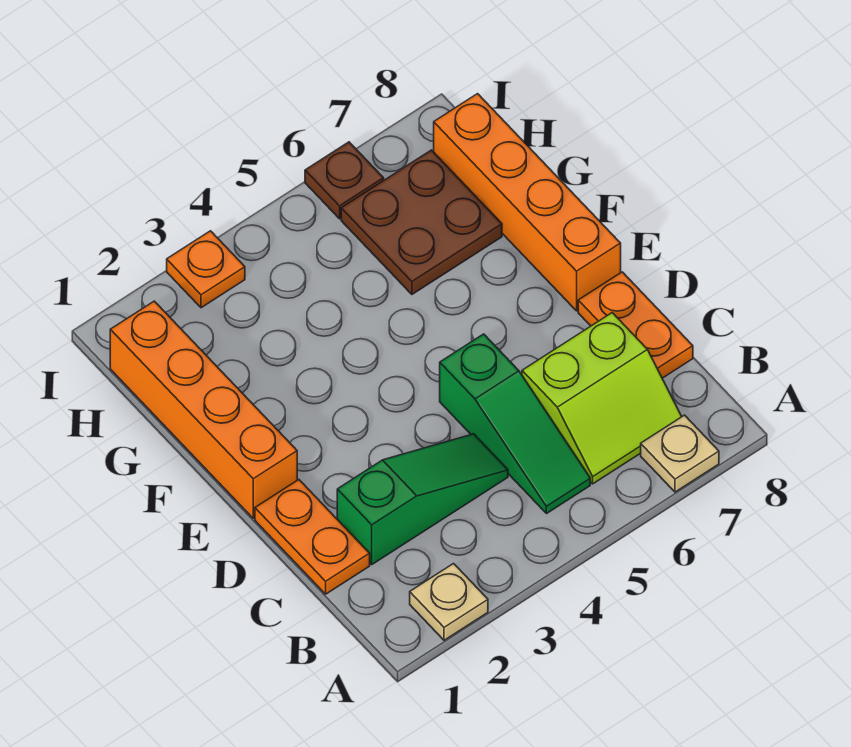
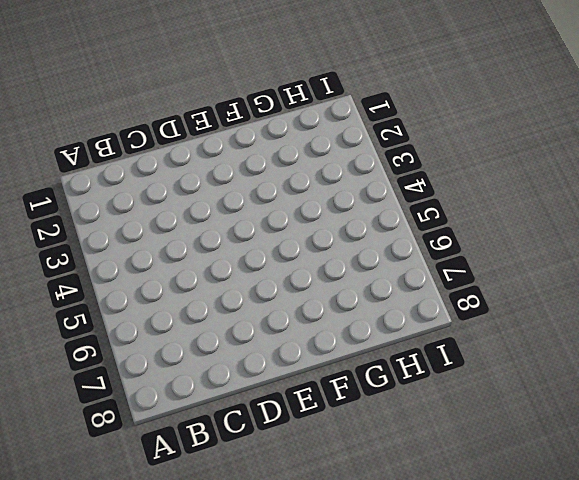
none -> tan plate A2 level 1
none -> tan plate A7 level 1
none -> green slope B5:D5 level 1 top D

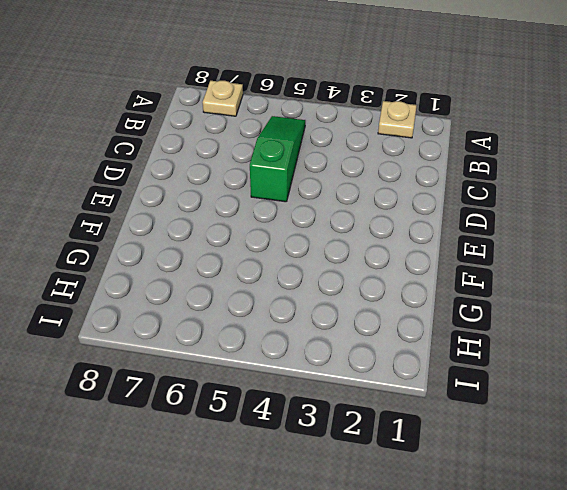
none -> lime slope B6:C7 level 1 top C
none -> orange plate C1:D1 level 1
none -> green slope C2:C4 level 1 top 2

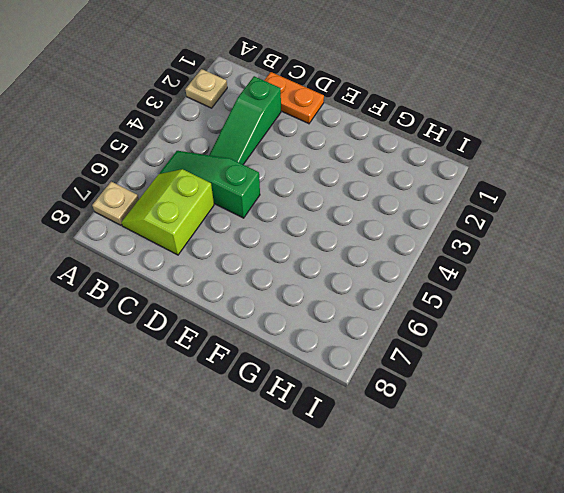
none -> orange plate C8:D8 level 1
none -> orange brick E1:H1 level 1
none -> orange brick E8:H8 level 1

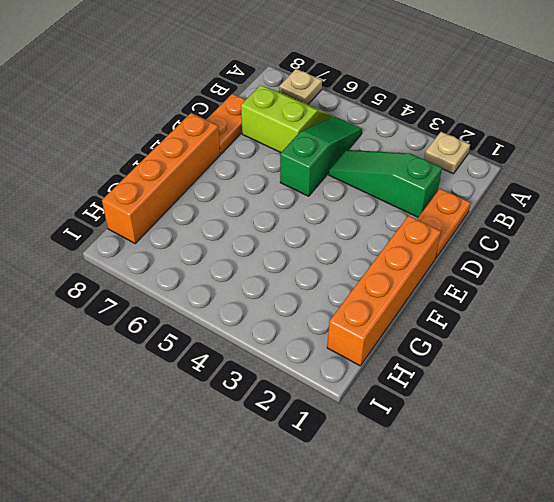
none -> brown plate G6:H7 level 1
none -> orange plate I3 level 1
none -> brown plate I6 level 1

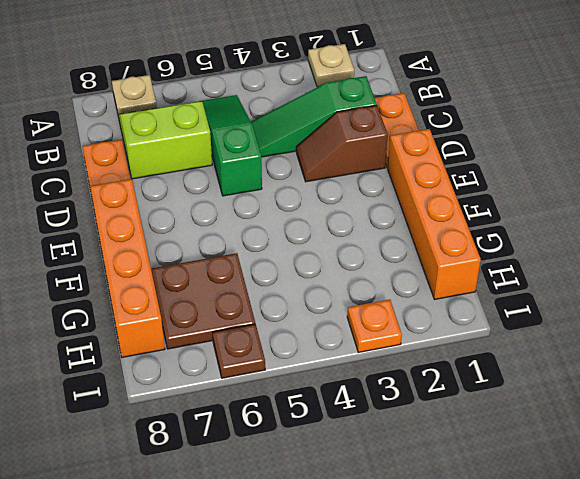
brown slope D2:D3 level 1 top 2 -> none

